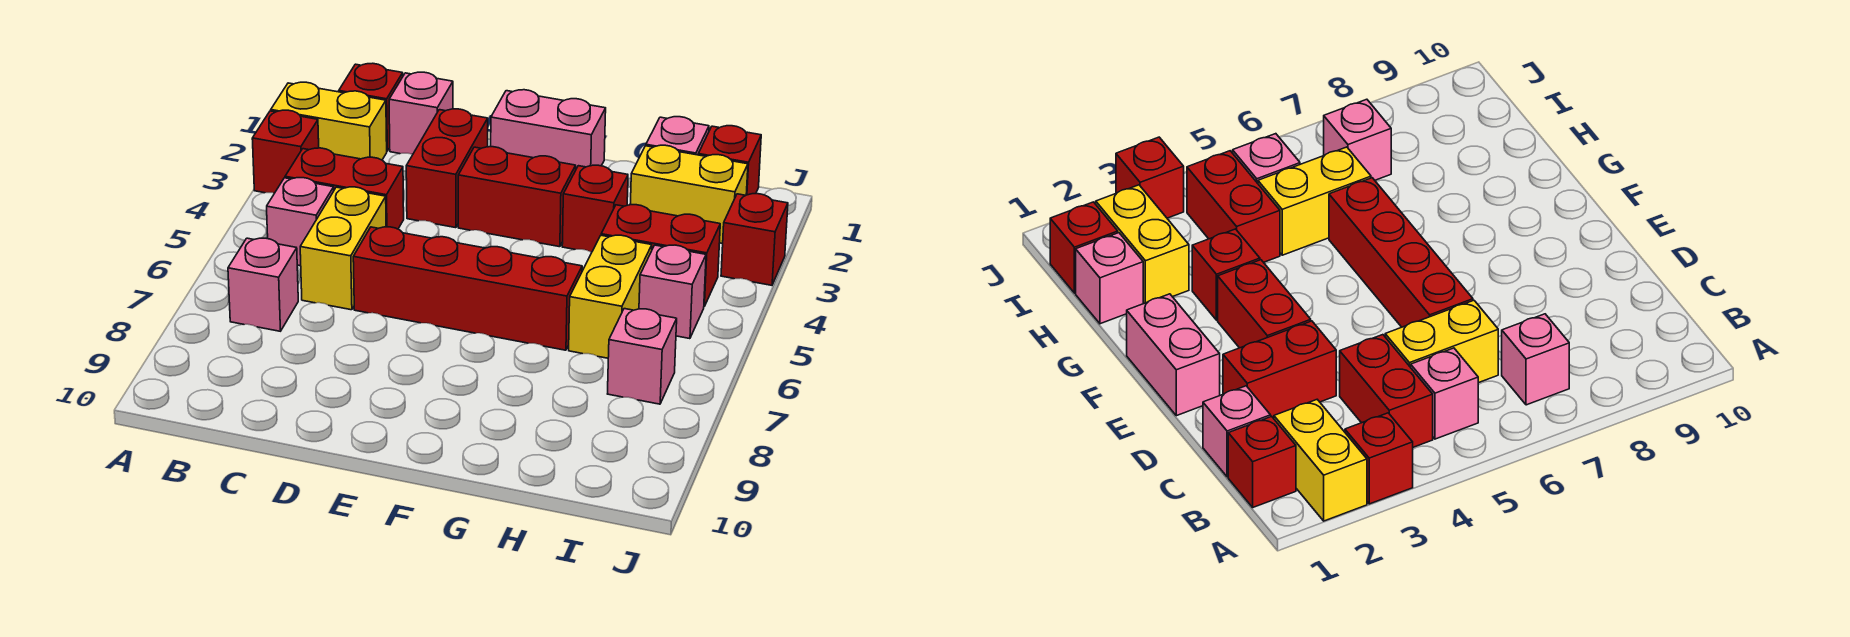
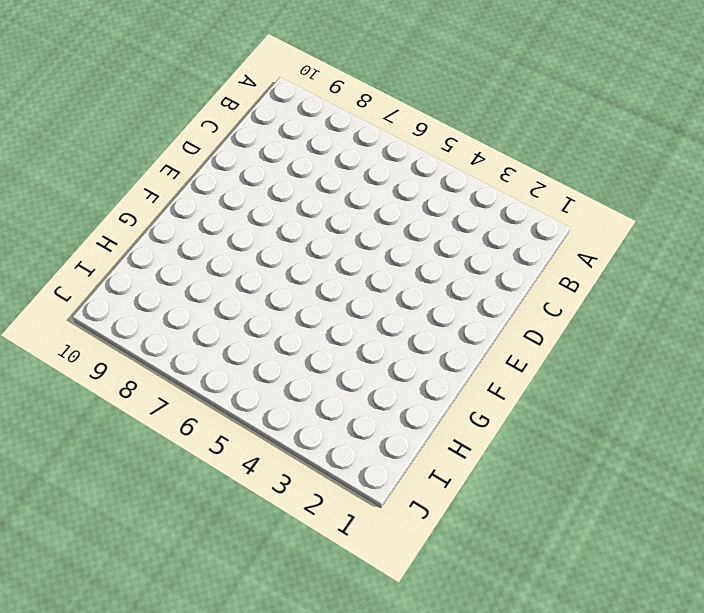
none -> yellow brick A2:B2 level 1
none -> red brick A3 level 1
none -> red brick B1 level 1

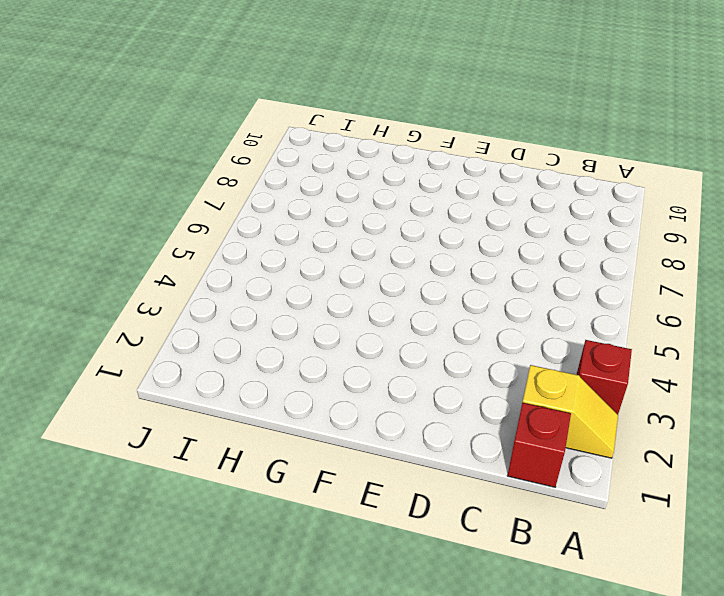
yellow slope A2:B2 level 1 top B -> yellow brick A2:B2 level 1
none -> red brick B4:C4 level 1
none -> pink brick B5 level 1
none -> pink brick B7 level 1

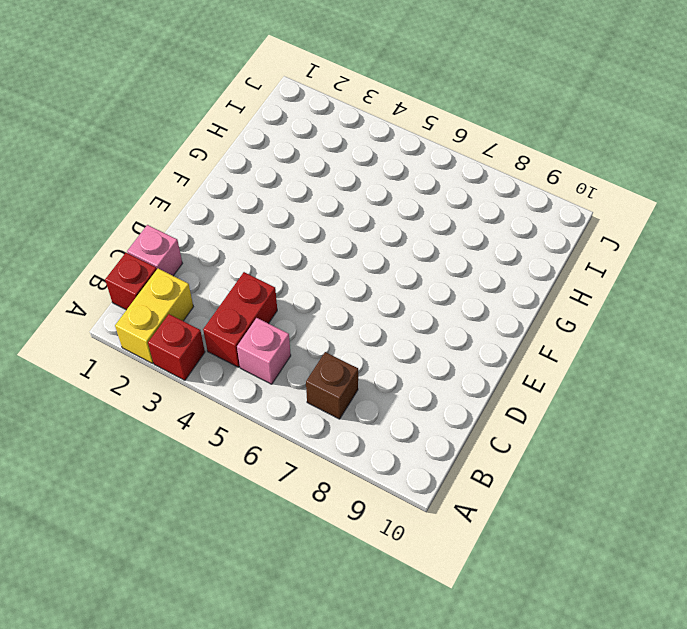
brown brick B7 level 1 -> pink brick B7 level 1
none -> yellow brick C5:C6 level 1
none -> red brick D2:D3 level 1
none -> red brick D6:G6 level 1

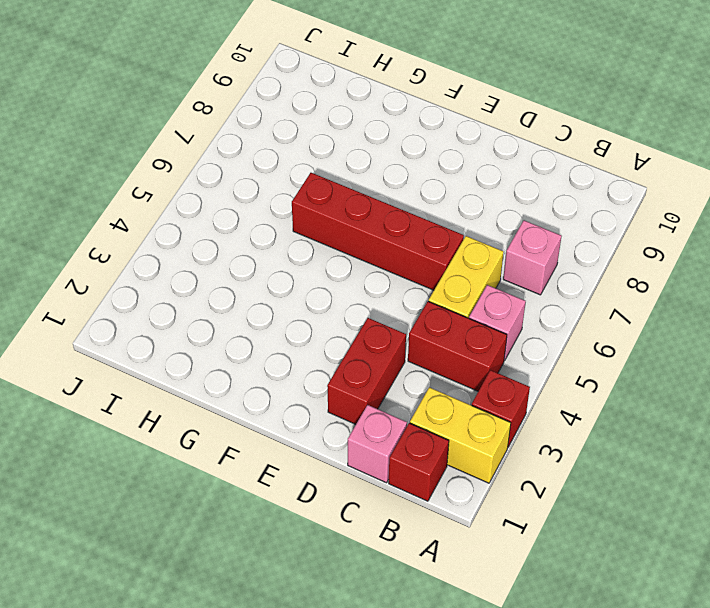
none -> pink brick E1:F1 level 1
none -> red brick E3:F3 level 1
none -> red brick G3 level 1

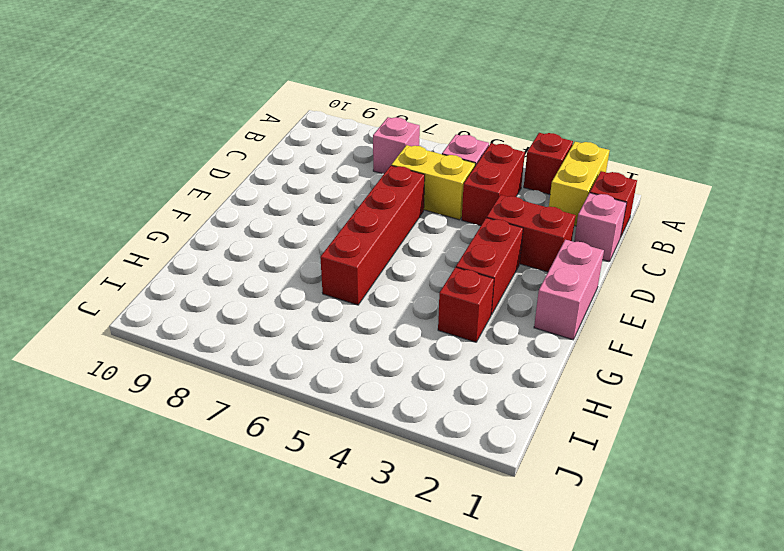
none -> pink brick H1 level 1
none -> yellow brick H2:I2 level 1
none -> red brick H4:I4 level 1

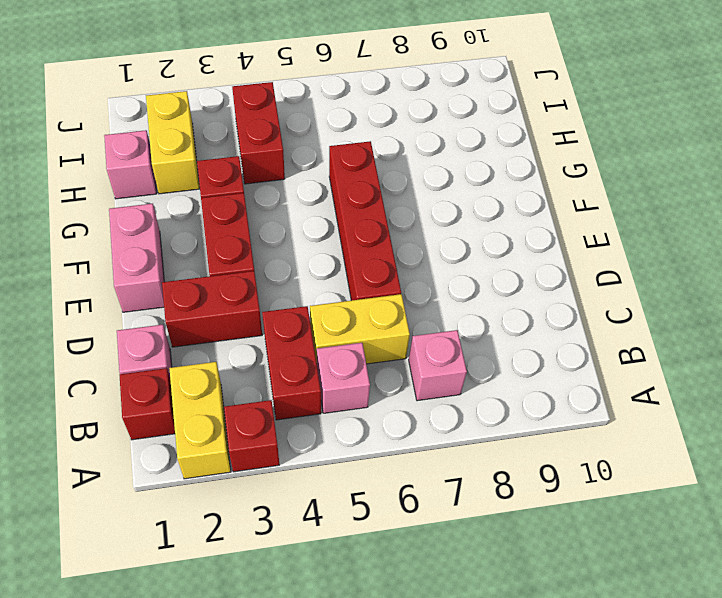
none -> yellow brick H5:H6 level 1
none -> red brick I1 level 1
none -> pink brick I5 level 1

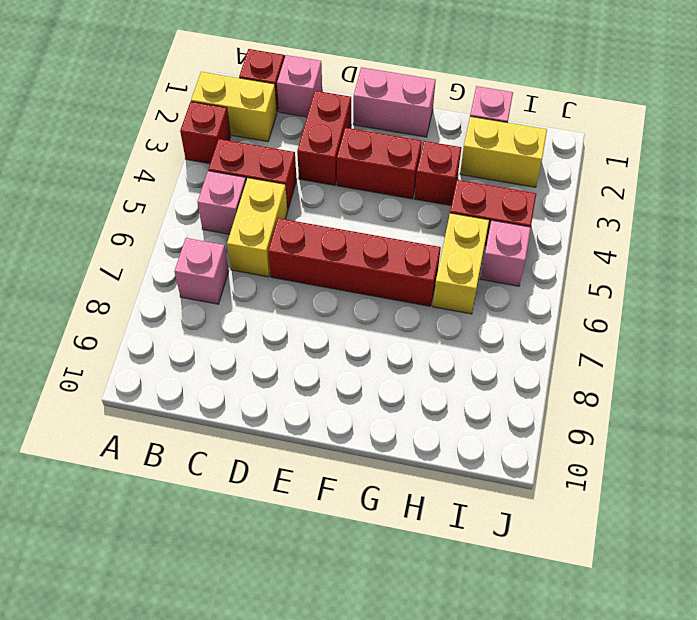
none -> red brick I1 level 1
none -> pink brick I7 level 1
none -> red brick J3 level 1

